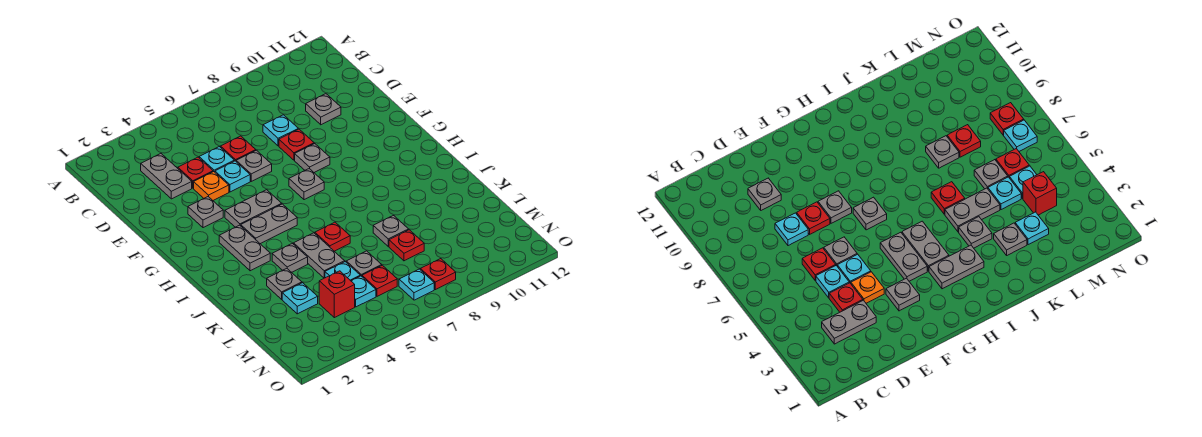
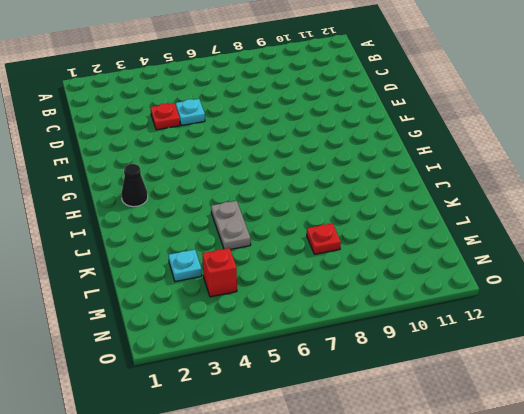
black cone H2 level 1 -> none
none -> grey plate C3:D3 level 1
none -> red plate D6 level 1
none -> cyan plate D8 level 1
none -> grey plate D10 level 1

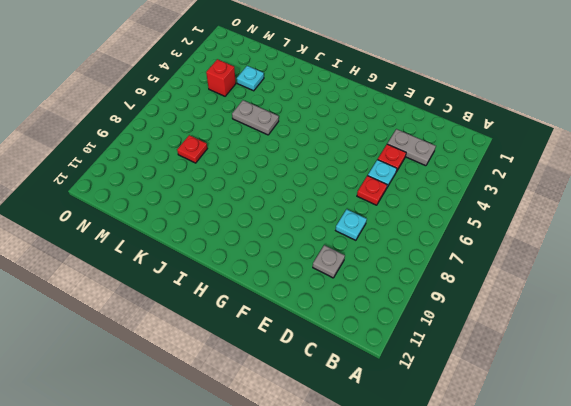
none -> orange plate E4 level 1
none -> cyan plate E5 level 1
none -> grey plate E6 level 1
none -> red plate E8 level 1

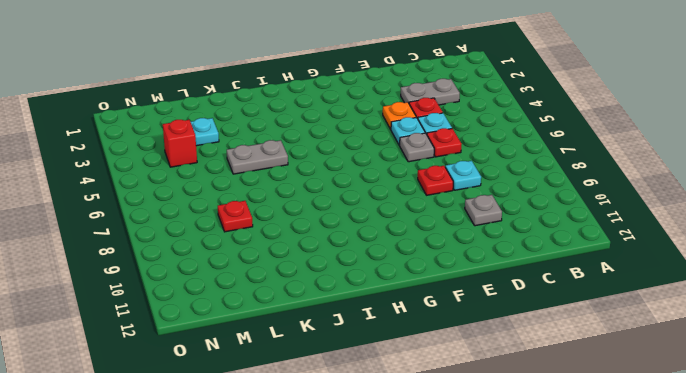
none -> grey plate F3 level 1
none -> grey plate F8 level 1
none -> grey plate G4:G5 level 1
none -> grey plate G7 level 1

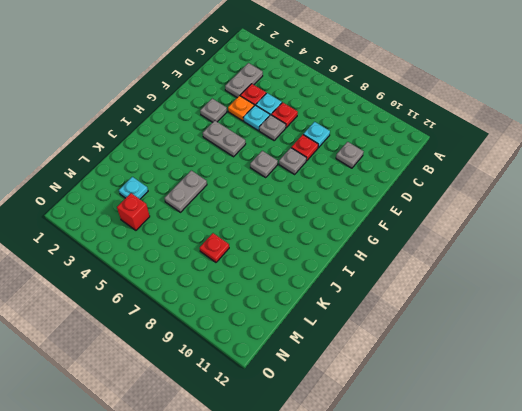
none -> grey plate H3:I3 level 1
none -> grey plate H4:H5 level 1
none -> grey plate J4 level 1
none -> red plate J6 level 1

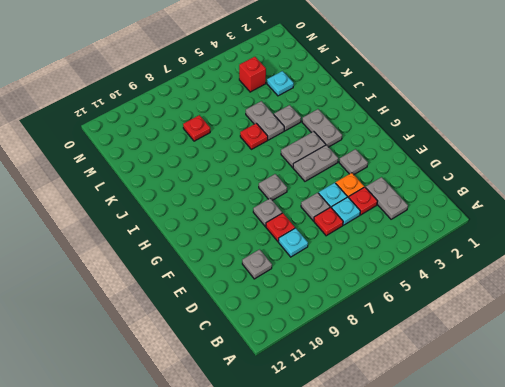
none -> grey plate K3 level 1
none -> grey plate K8 level 1
none -> cyan plate L5 level 1
none -> grey plate L6 level 1

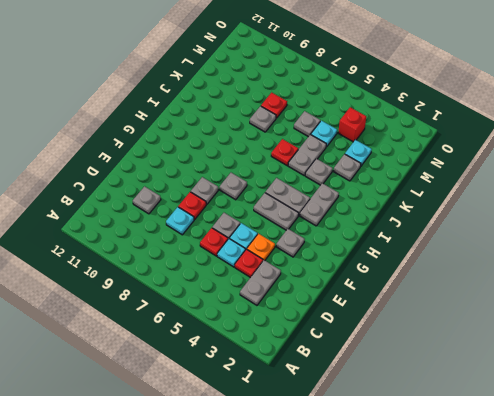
none -> cyan plate M5 level 1
none -> red plate M6 level 1
none -> cyan plate N7 level 1
none -> red plate N8 level 1

